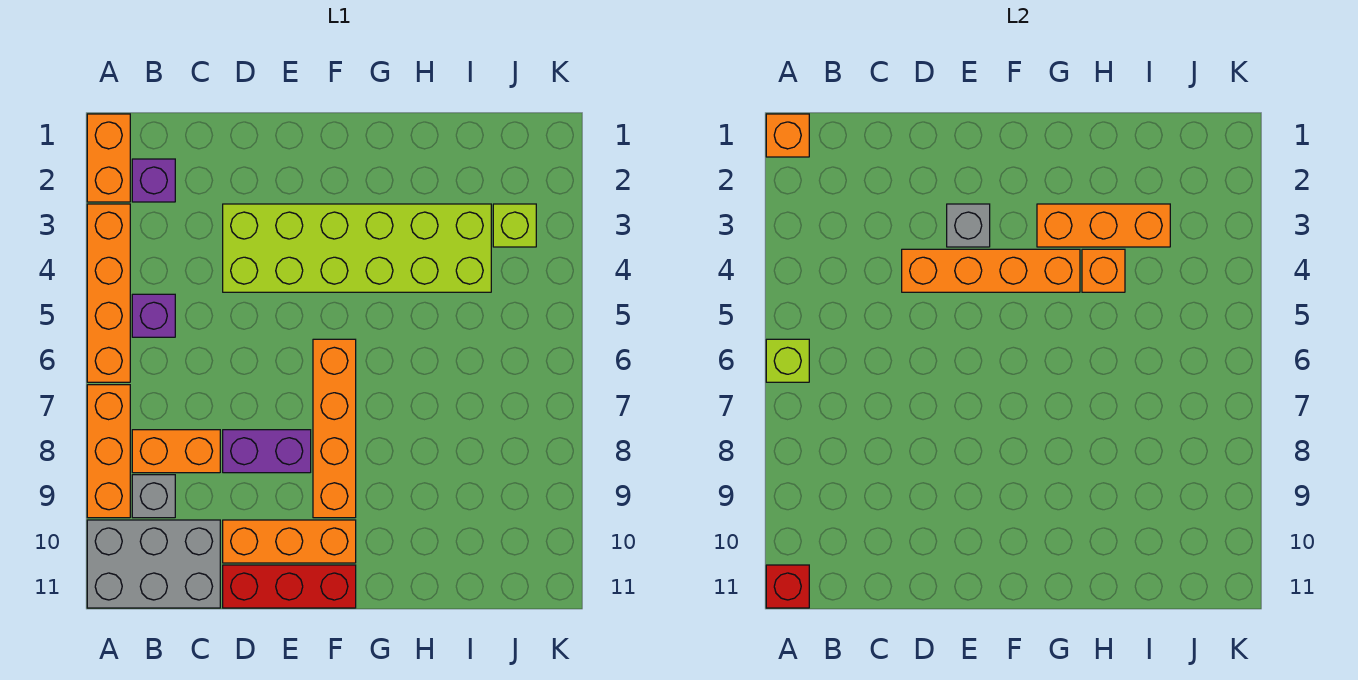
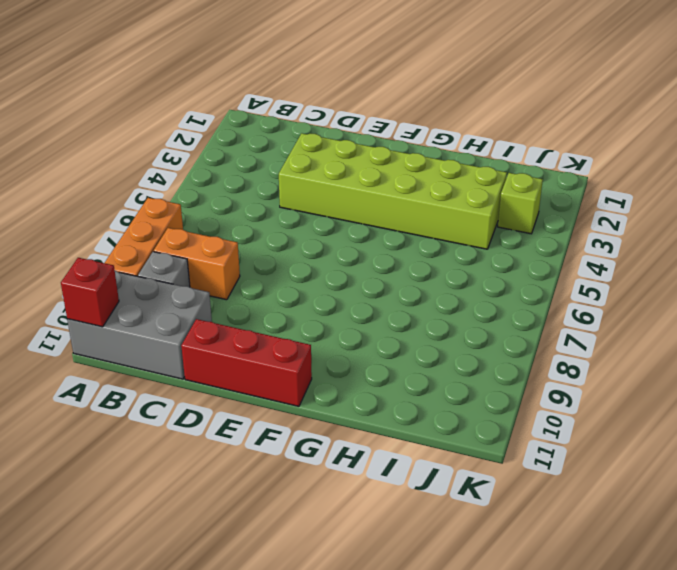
none -> orange brick A1:A2 level 1
none -> orange brick A3:A6 level 1
none -> purple brick B2 level 1

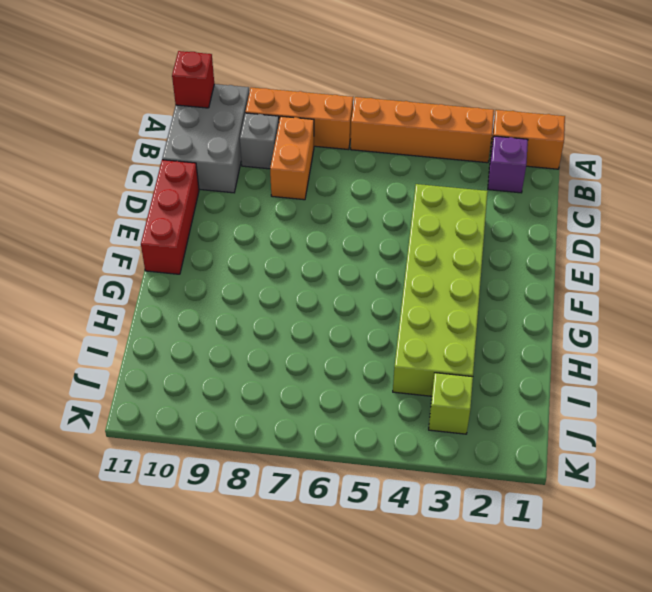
none -> purple brick B5 level 1
none -> purple brick D8:E8 level 1
none -> orange brick D10:F10 level 1

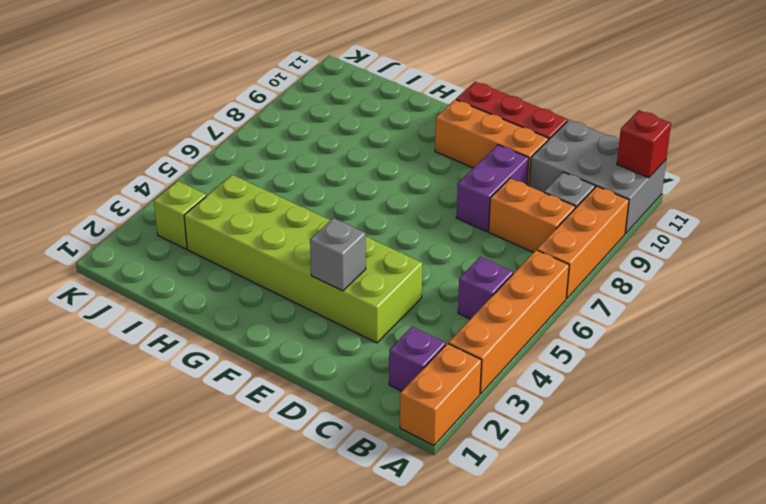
purple brick D8:D9 level 1 -> purple brick D8:E8 level 1
none -> orange brick F6:F9 level 1
none -> orange brick A1 level 2
none -> lime brick A6 level 2

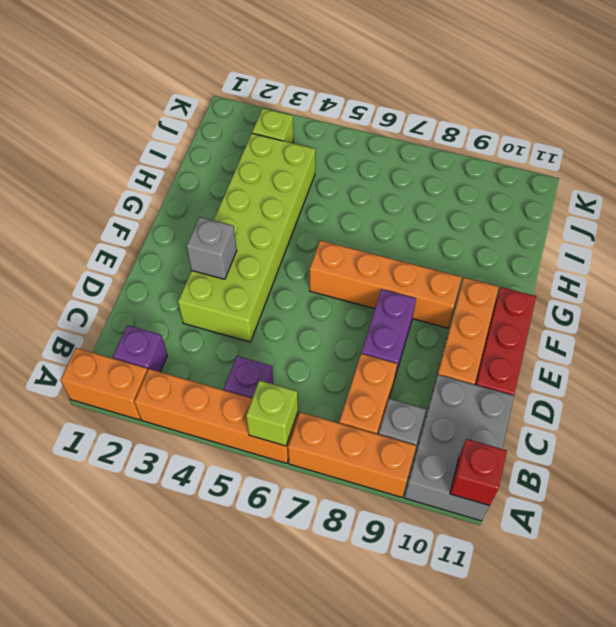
none -> orange brick A1 level 2
none -> orange brick D4:G4 level 2
none -> orange brick G3:I3 level 2

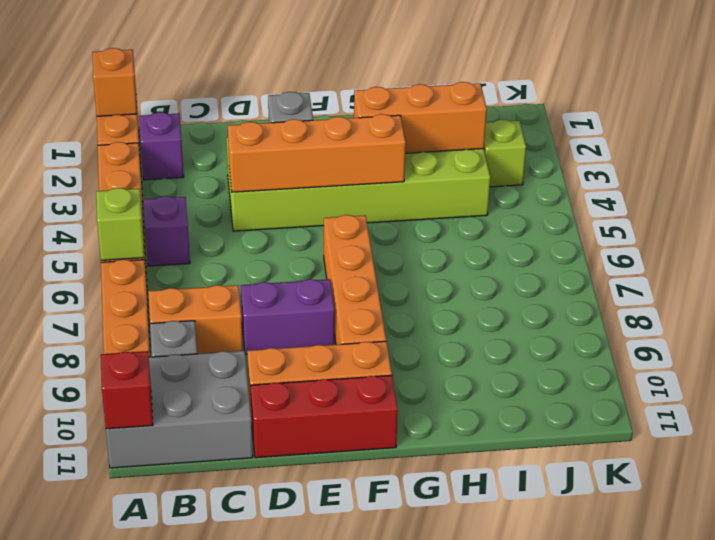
none -> orange brick H4 level 2

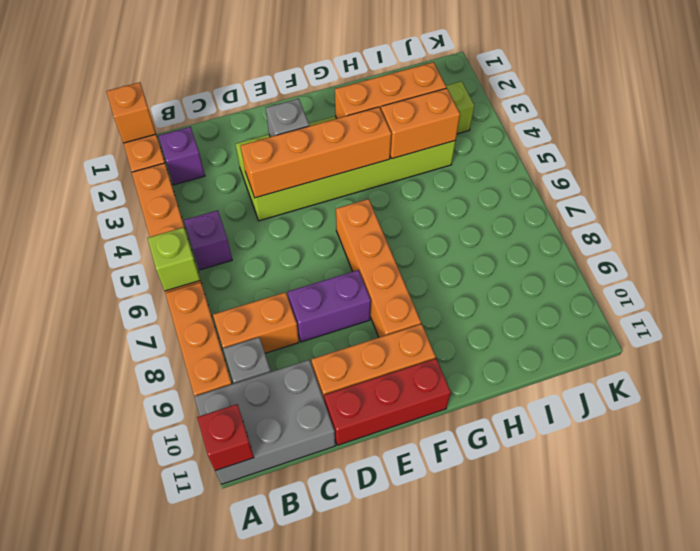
orange brick H4:I4 level 2 -> orange brick H4 level 2

